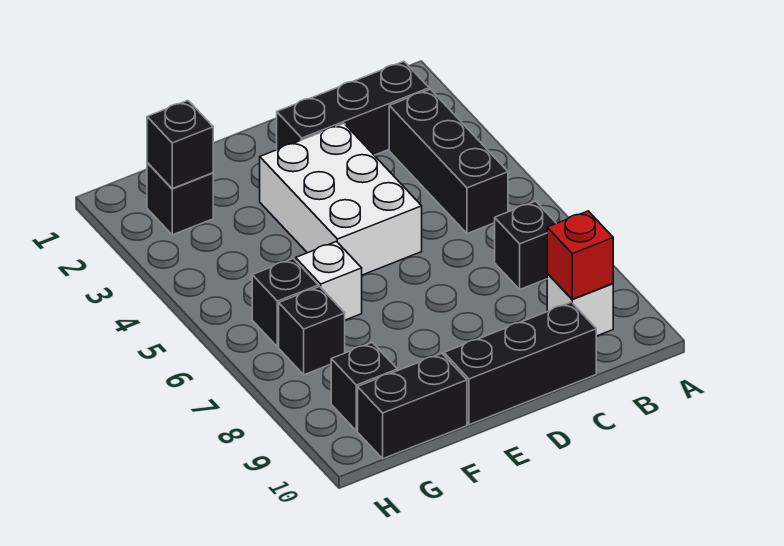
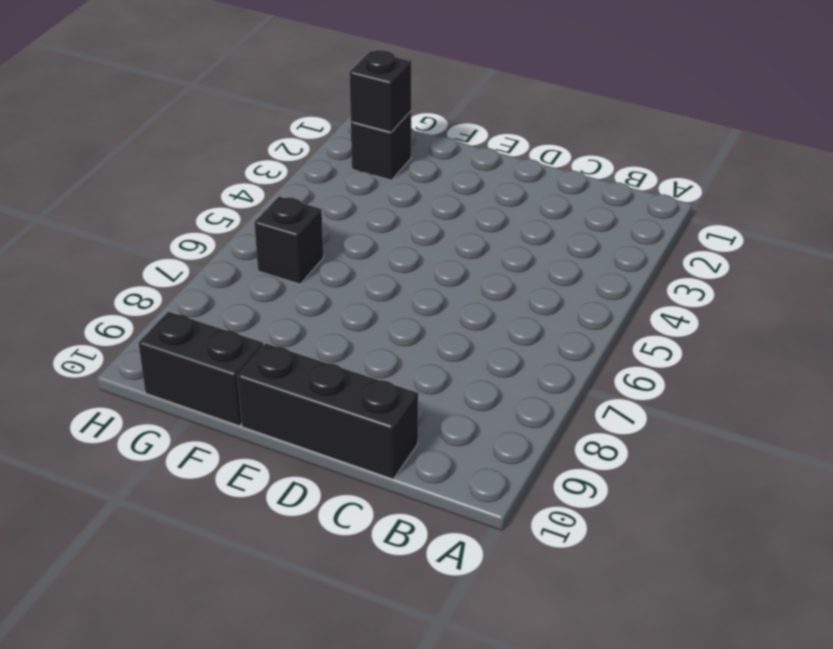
none -> black brick B2:D2 level 1
none -> black brick B3:B5 level 1
none -> black brick B7 level 1

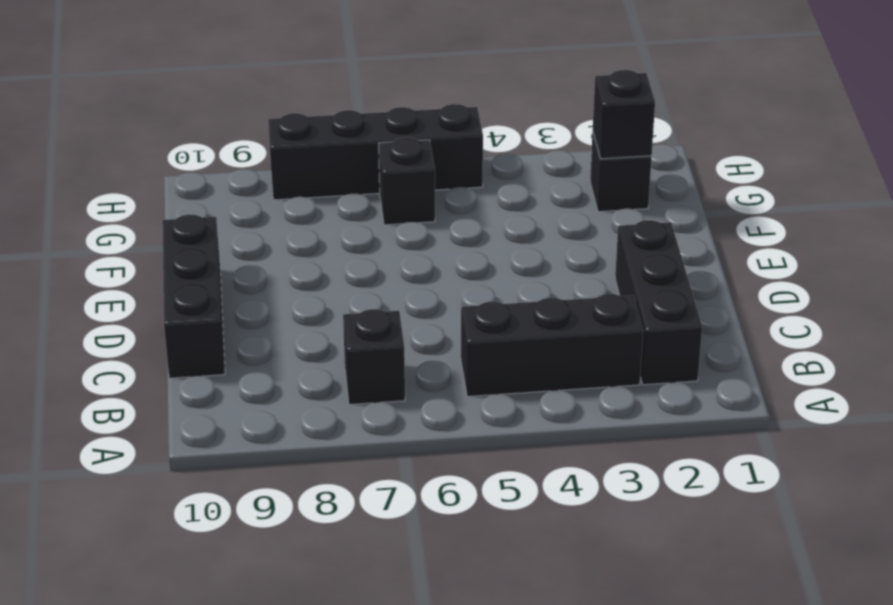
black brick H5:H8 level 1 -> none
none -> white brick B9 level 1
none -> white brick D3:E5 level 1
none -> white brick F6 level 1

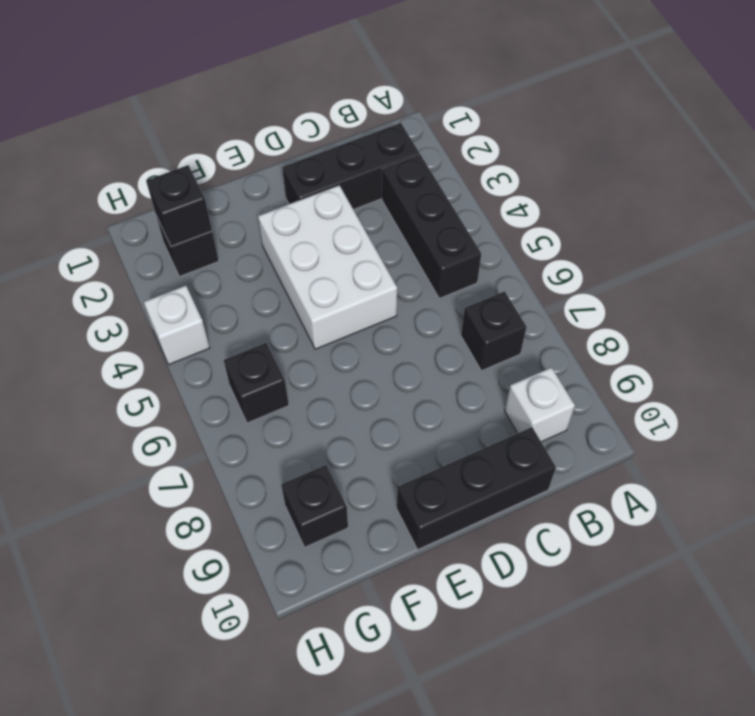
white brick H4 level 1 -> white brick F6 level 1
none -> black brick F10:G10 level 1
none -> black brick G7 level 1
none -> red brick B9 level 2

